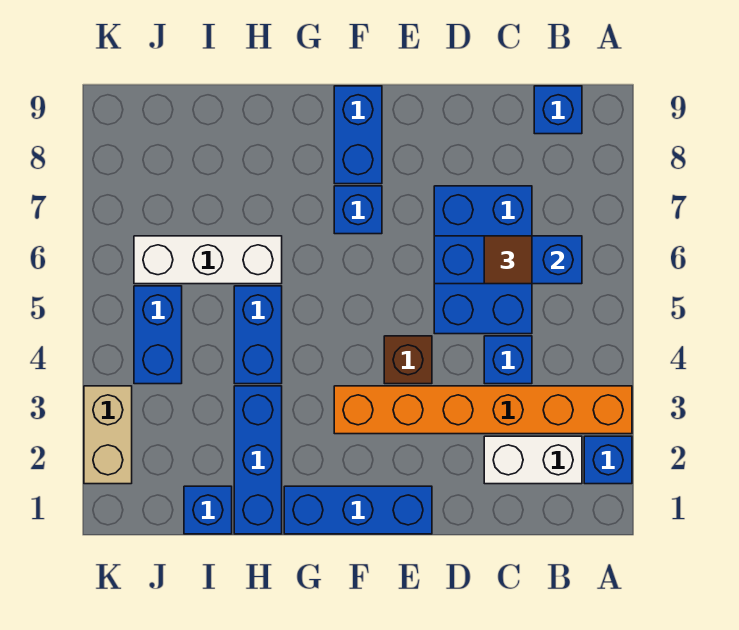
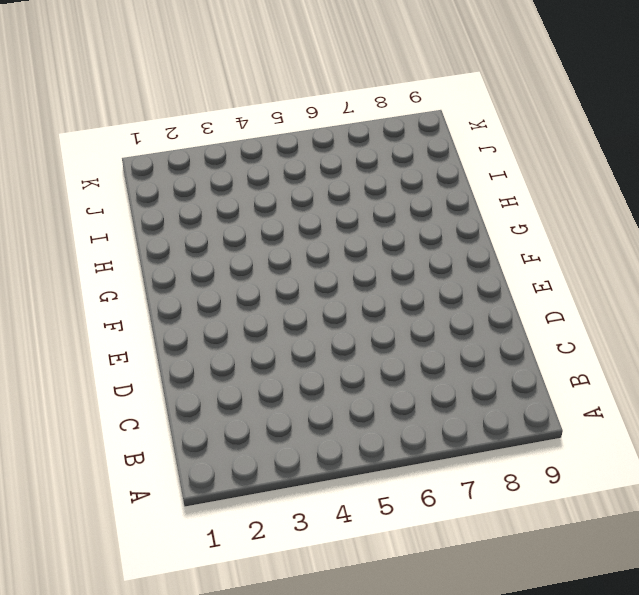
none -> blue brick A2 level 1
none -> orange brick A3:F3 level 1
none -> white brick B2:C2 level 1

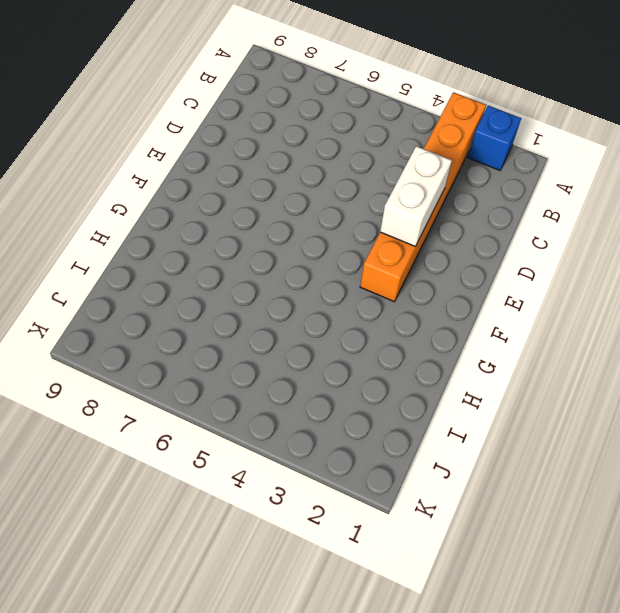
white brick D3:E3 level 2 -> white brick B2:C2 level 1
none -> blue brick B9 level 1
none -> blue brick C4 level 1
none -> blue brick C5:D7 level 1

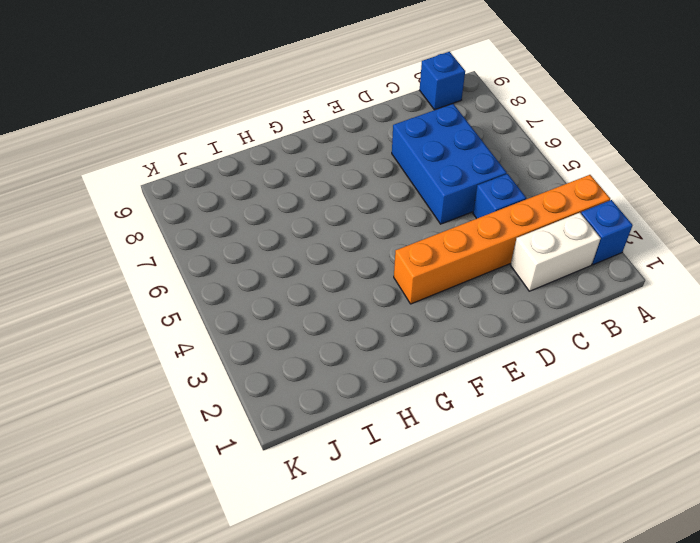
none -> blue brick E1:G1 level 1
none -> brown brick E4 level 1
none -> blue brick F7 level 1

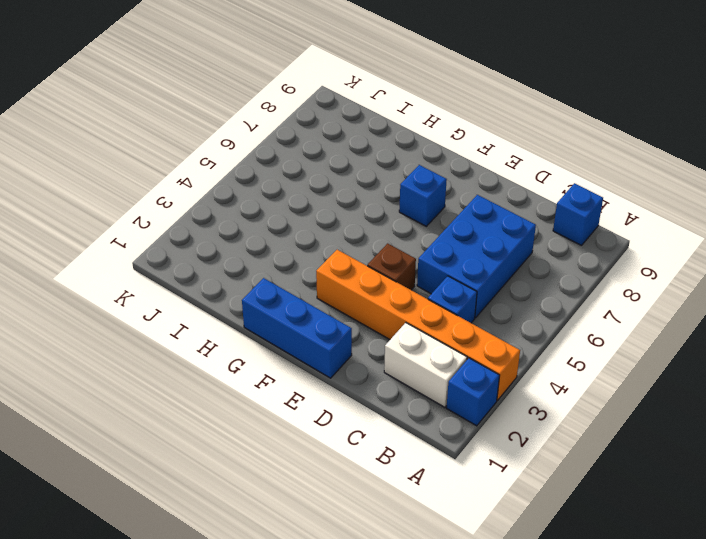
none -> blue brick F8:F9 level 1
none -> blue brick H1:H3 level 1
none -> blue brick H4:H5 level 1

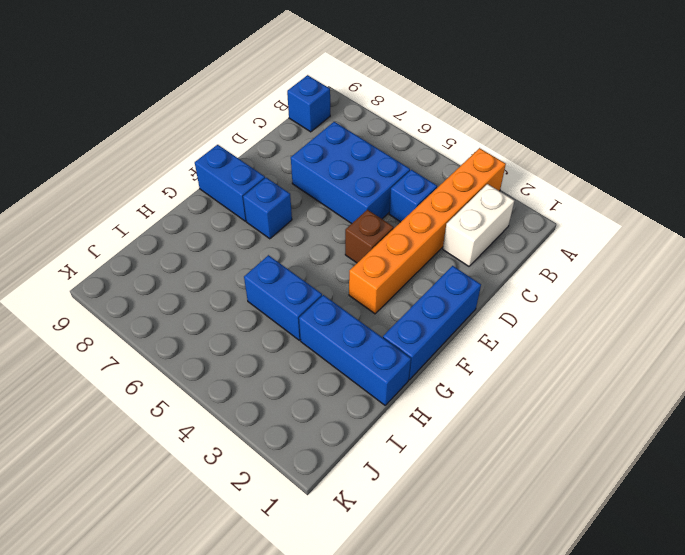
none -> blue brick A2 level 1
none -> white brick H6:J6 level 1
none -> blue brick I1 level 1

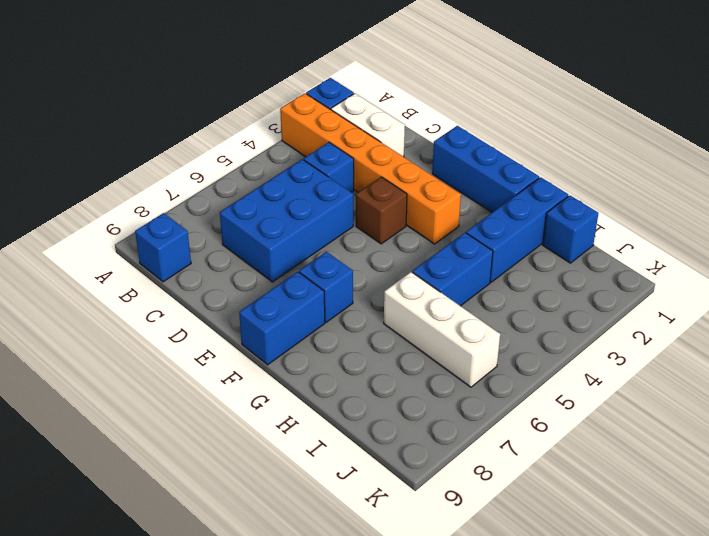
none -> blue brick J4:J5 level 1
none -> tan brick K2:K3 level 1
none -> blue brick B6:D6 level 2

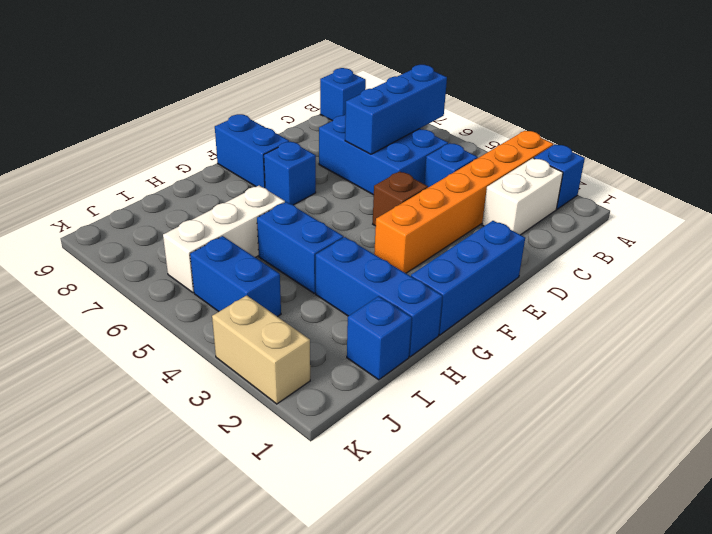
none -> brown tile C6 level 3

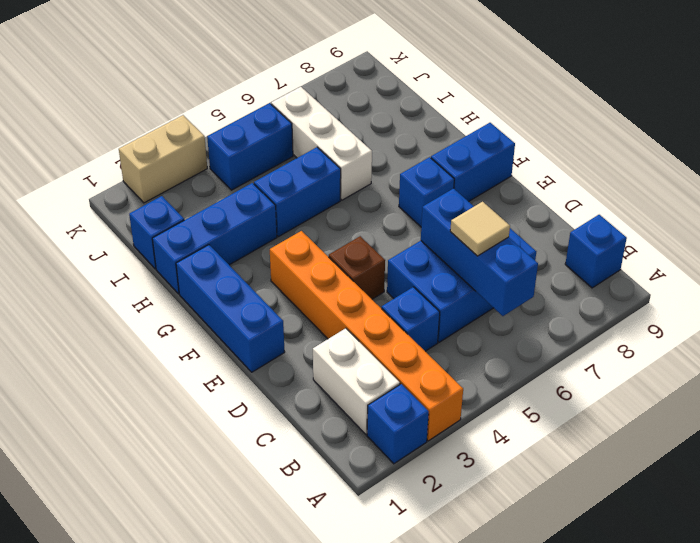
tan tile C6 level 3 -> brown tile C6 level 3

